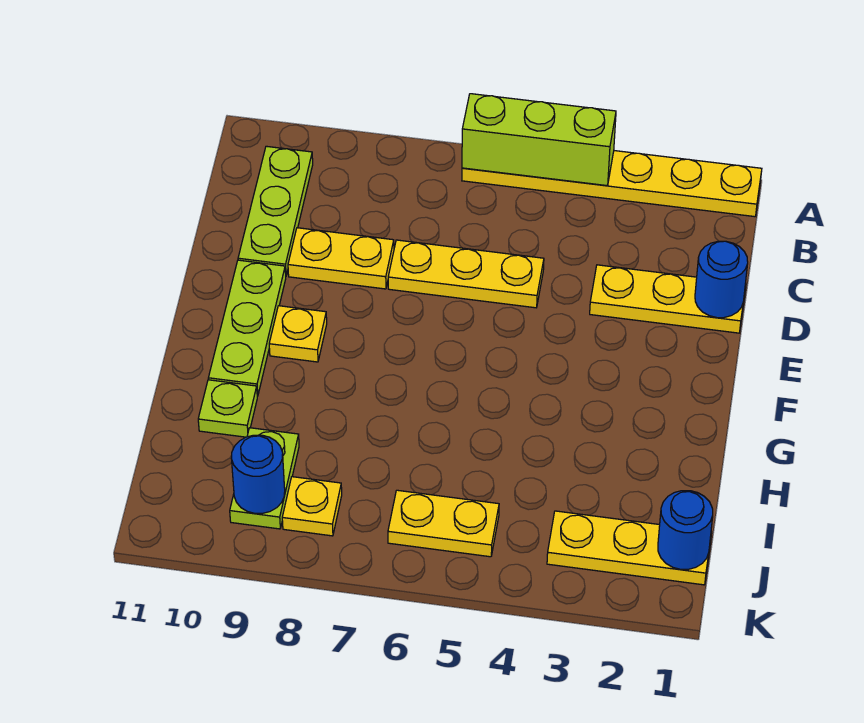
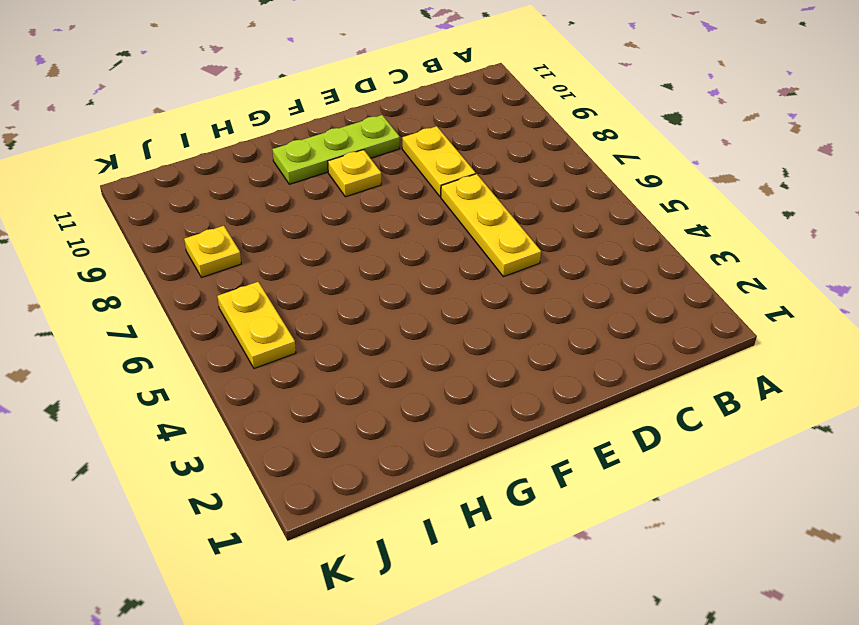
none -> yellow plate A1:A6 level 1
none -> lime plate B10:D10 level 1
none -> yellow plate D1:D3 level 1

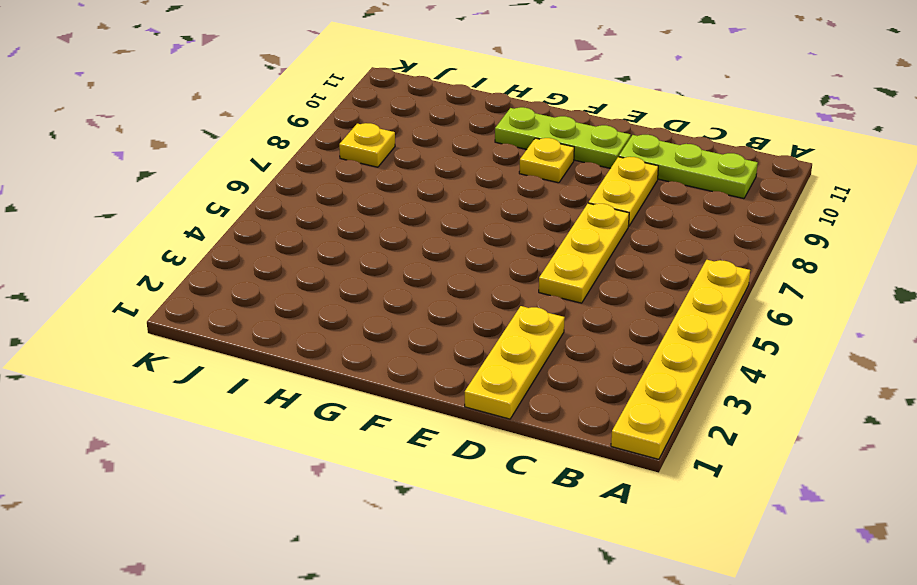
none -> lime plate H10 level 1
none -> lime plate I9:J9 level 1
none -> yellow plate J1:J3 level 1

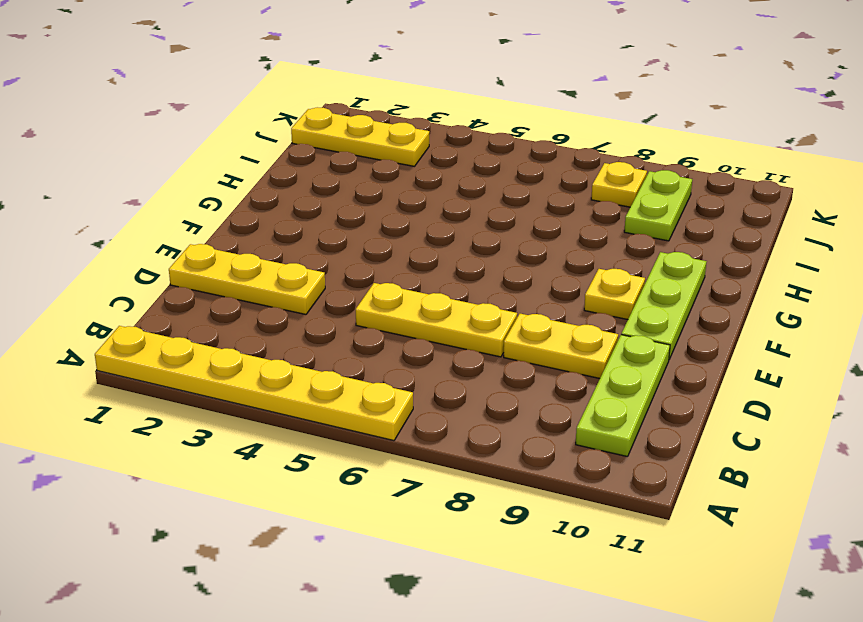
none -> lime plate H10 level 1
none -> yellow plate J5:J6 level 1
none -> lime brick A4:A6 level 2

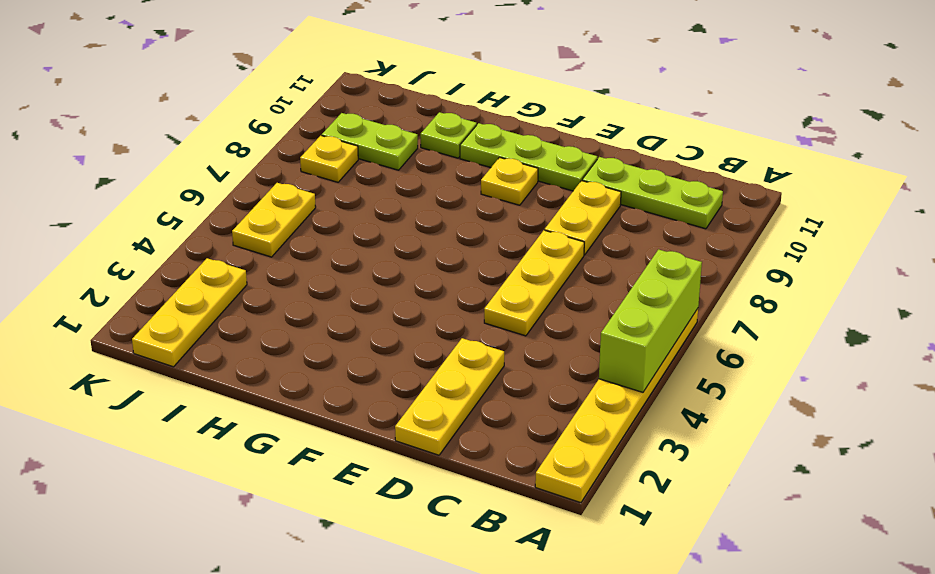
none -> blue round brick D1 level 2
none -> blue round brick J1 level 2
none -> blue round brick J9 level 2

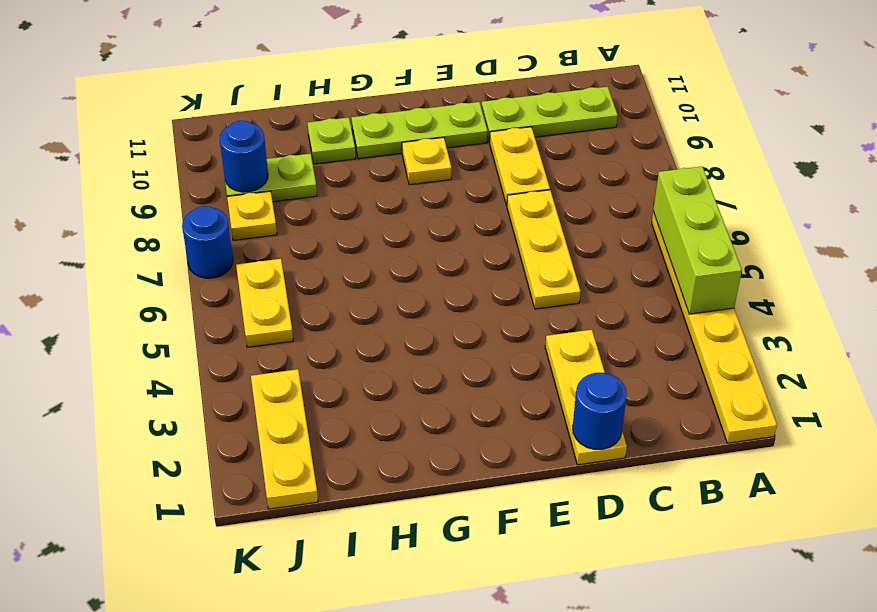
blue round brick K7 level 1 -> blue round brick J1 level 2

